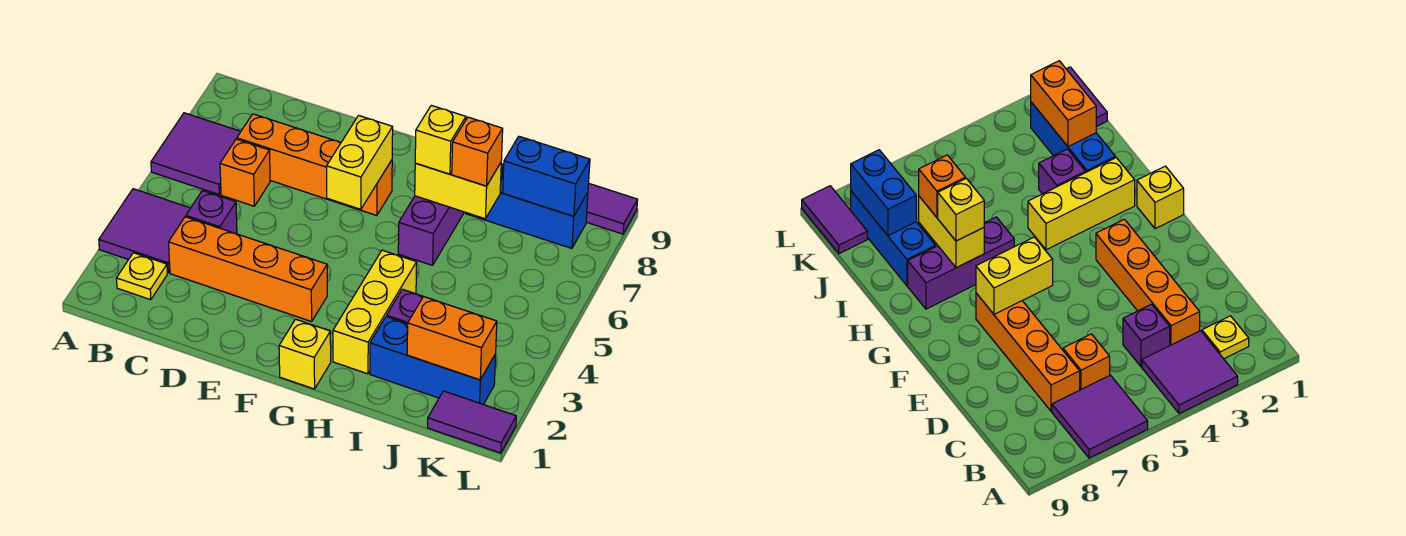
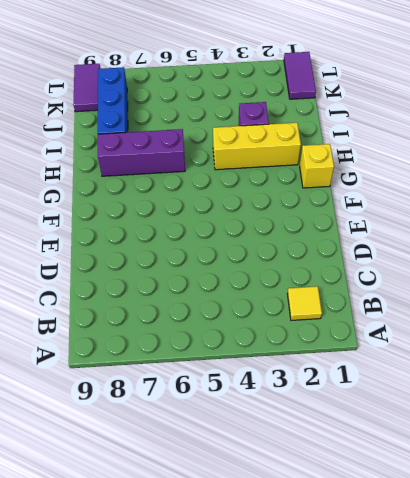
yellow tile B2 level 1 -> yellow plate B2 level 1
none -> purple tile A3:B4 level 1
none -> purple tile A6:B7 level 1
none -> orange brick C3:F3 level 1

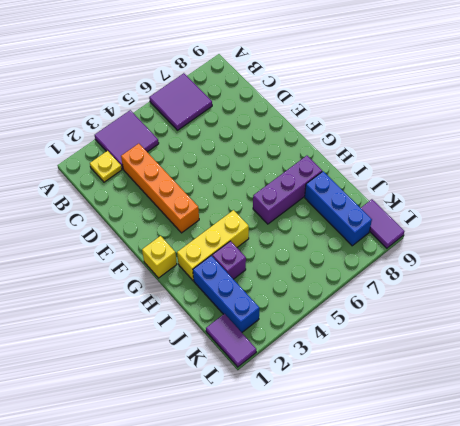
none -> purple brick C4 level 1
none -> orange brick C6 level 1
none -> orange brick C7:F7 level 1

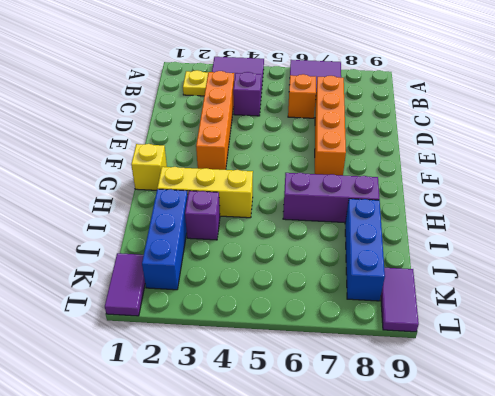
none -> yellow brick F6:F7 level 2
none -> yellow brick H7:I7 level 2
none -> orange brick J2:K2 level 2

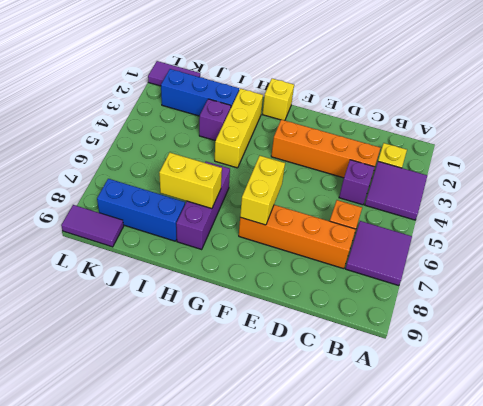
none -> orange brick J2:K2 level 2
none -> blue brick J8:K8 level 2
none -> yellow brick H7 level 3

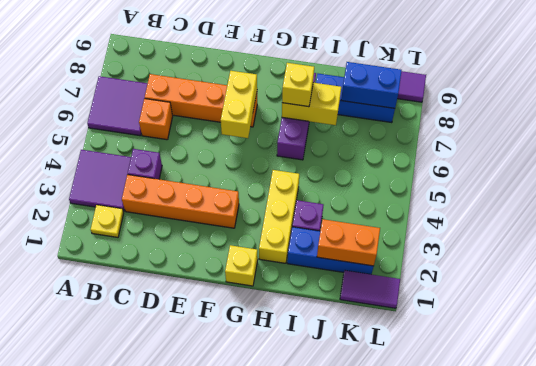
none -> orange brick I7 level 3

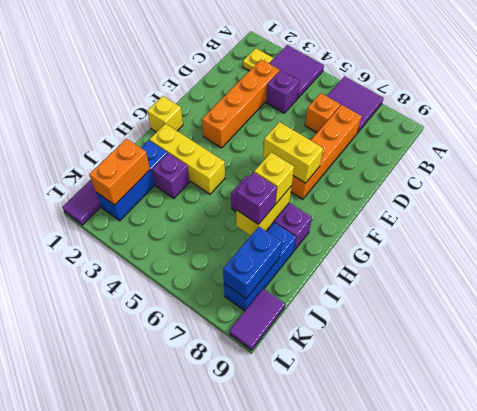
purple brick I7 level 3 -> orange brick I7 level 3

